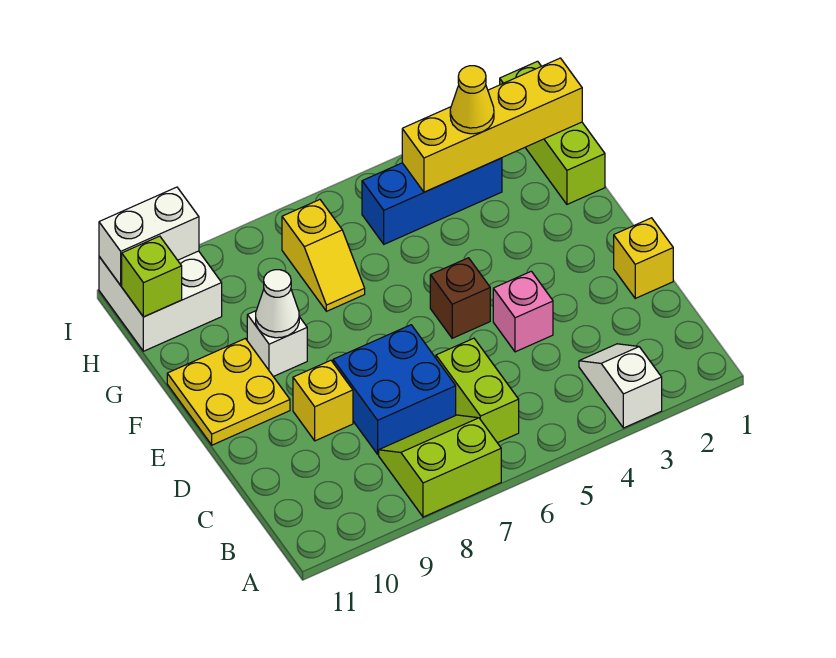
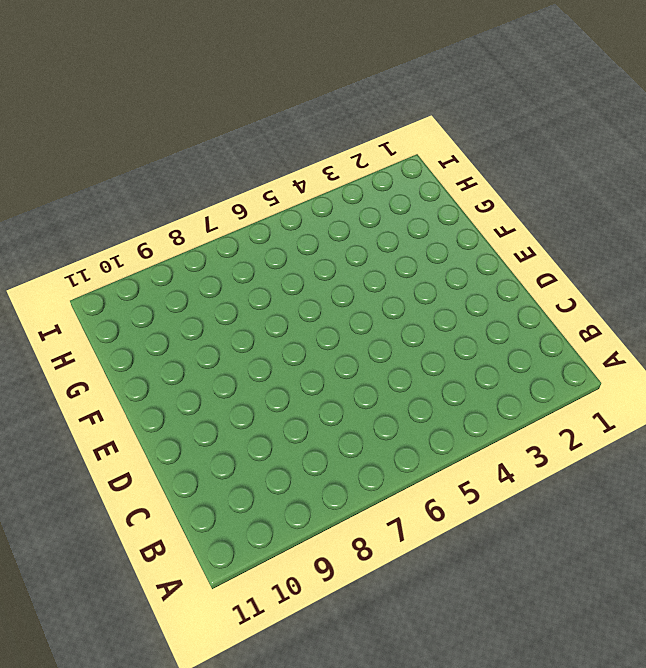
none -> white slope A3:B3 level 1 top A
none -> lime slope A7:B8 level 1 top A
none -> lime brick B6:C6 level 1

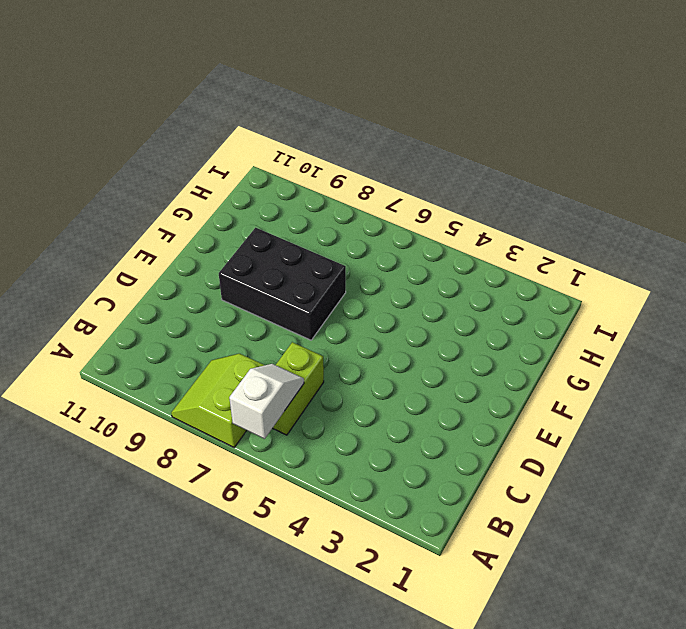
white slope A6:B6 level 2 top A -> white slope A3:B3 level 1 top A
lime slope A7:B8 level 1 top 7 -> lime slope A7:B8 level 1 top A
black brick E7:F9 level 1 -> white brick F9 level 1
none -> blue brick C7:D8 level 1
none -> yellow brick D1 level 1
none -> pink brick D4 level 1

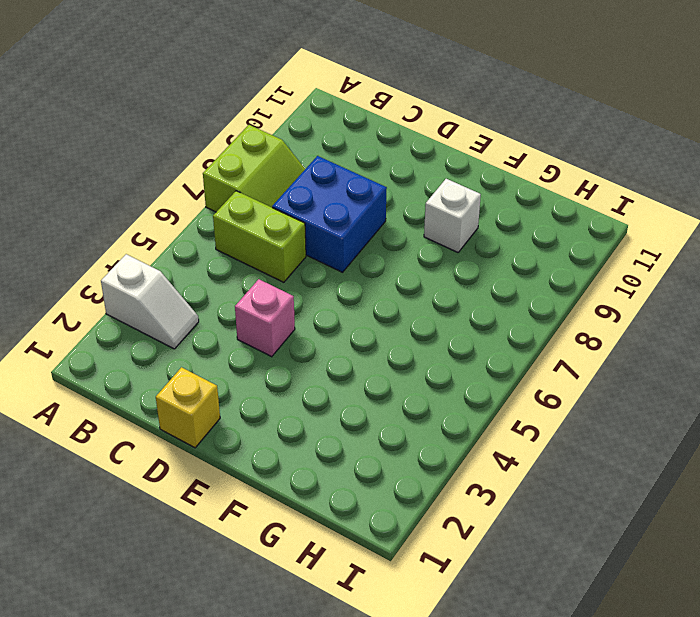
none -> yellow brick D9 level 1
none -> brown brick E5 level 1
none -> yellow plate E10:F11 level 1

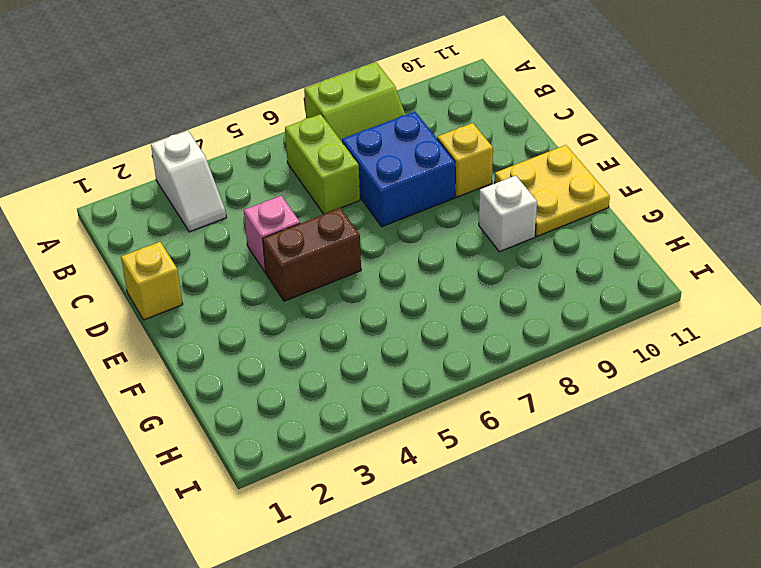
brown brick E4:E5 level 1 -> brown brick E5 level 1
none -> lime brick G1:I1 level 1
none -> yellow slope G7:H7 level 1 top H
none -> blue brick H3:H5 level 1

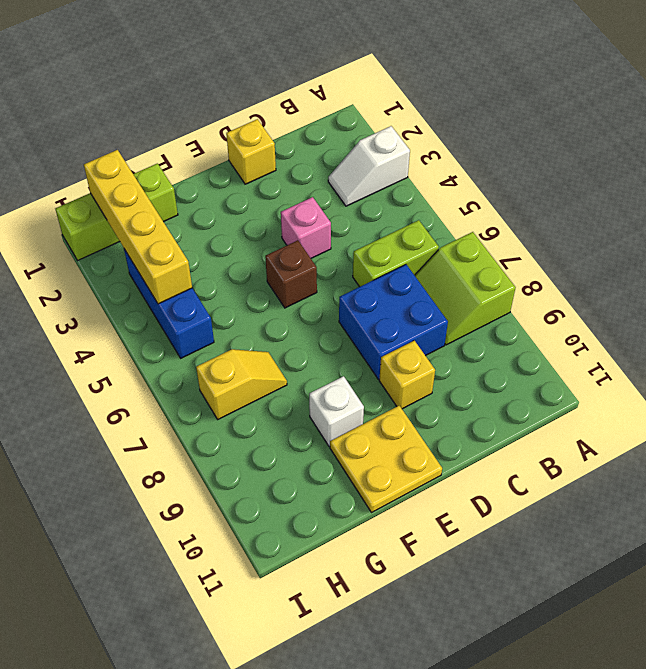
none -> white brick H10:I11 level 1
none -> white cone F9 level 2
none -> lime brick H11 level 2

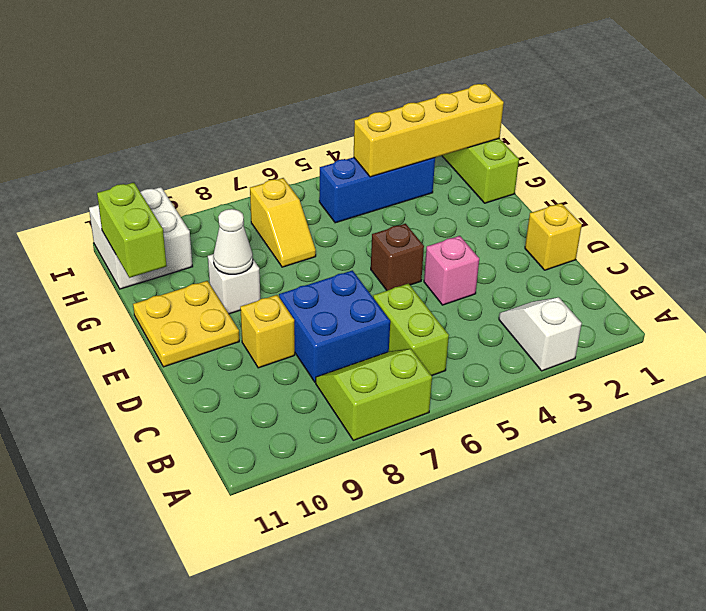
lime brick G11:H11 level 2 -> lime brick H11 level 2
none -> white brick I10:I11 level 2
none -> yellow cone H3 level 3

